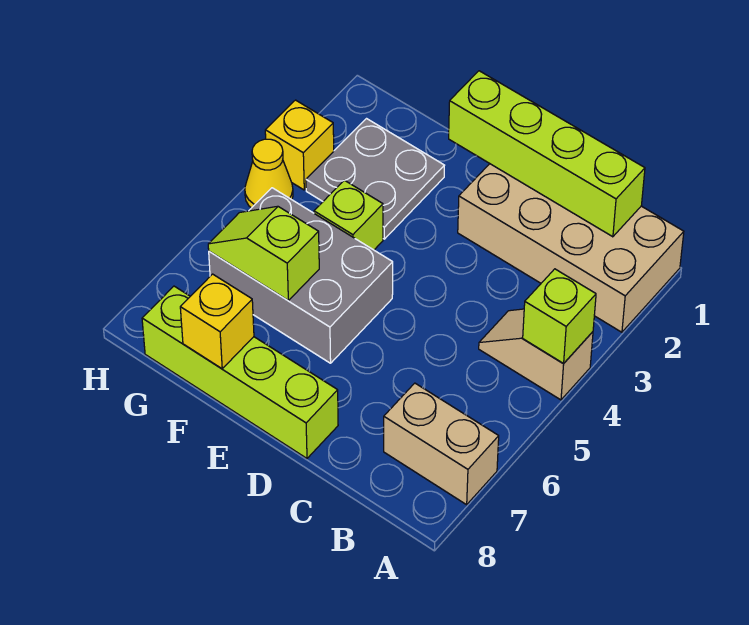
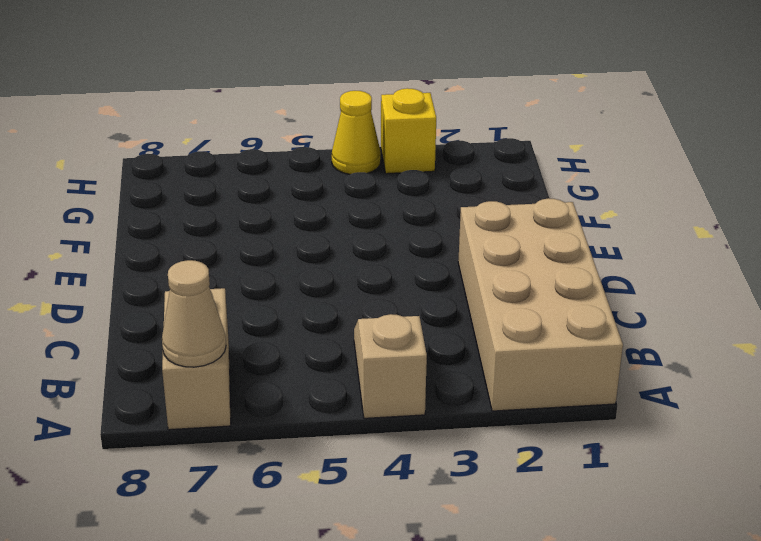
tan cone A7 level 2 -> none
none -> lime brick D8:G8 level 1
none -> grey brick E5:G6 level 1
none -> grey plate F2:G3 level 1

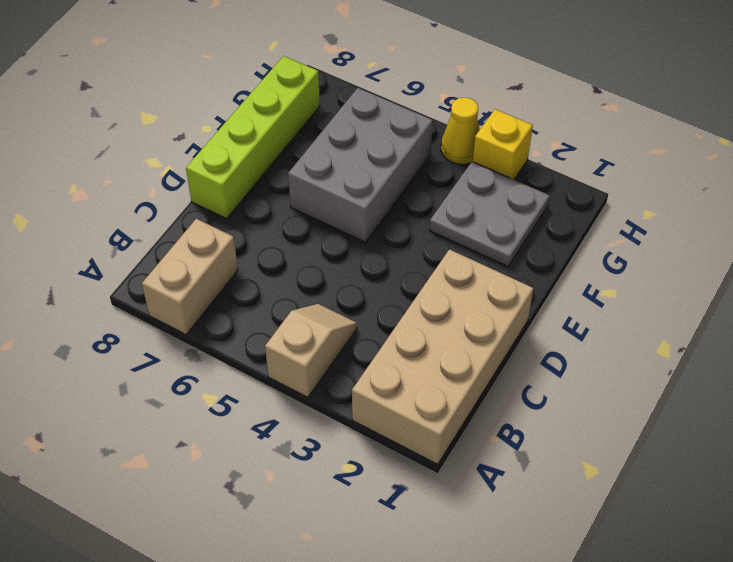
none -> lime brick F4 level 1
none -> lime brick A4 level 2
none -> lime brick B1:E1 level 2

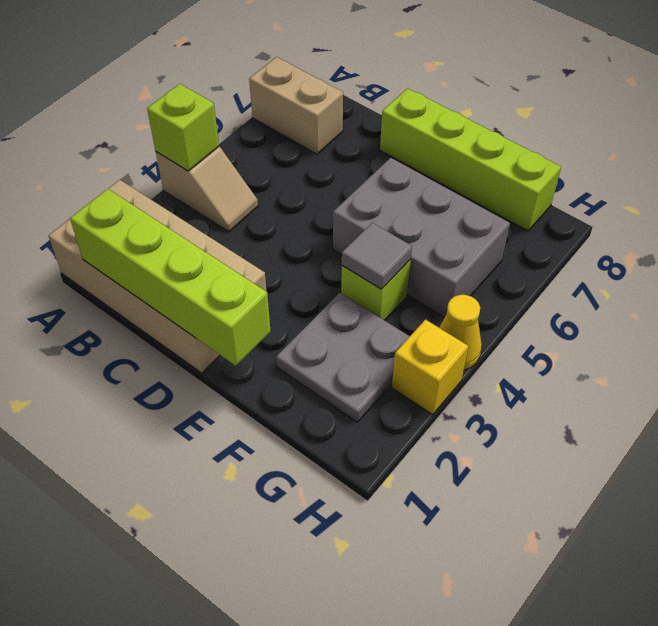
grey tile F4 level 2 -> none
none -> lime slope F6:G6 level 2 top F
none -> yellow brick F8 level 2

